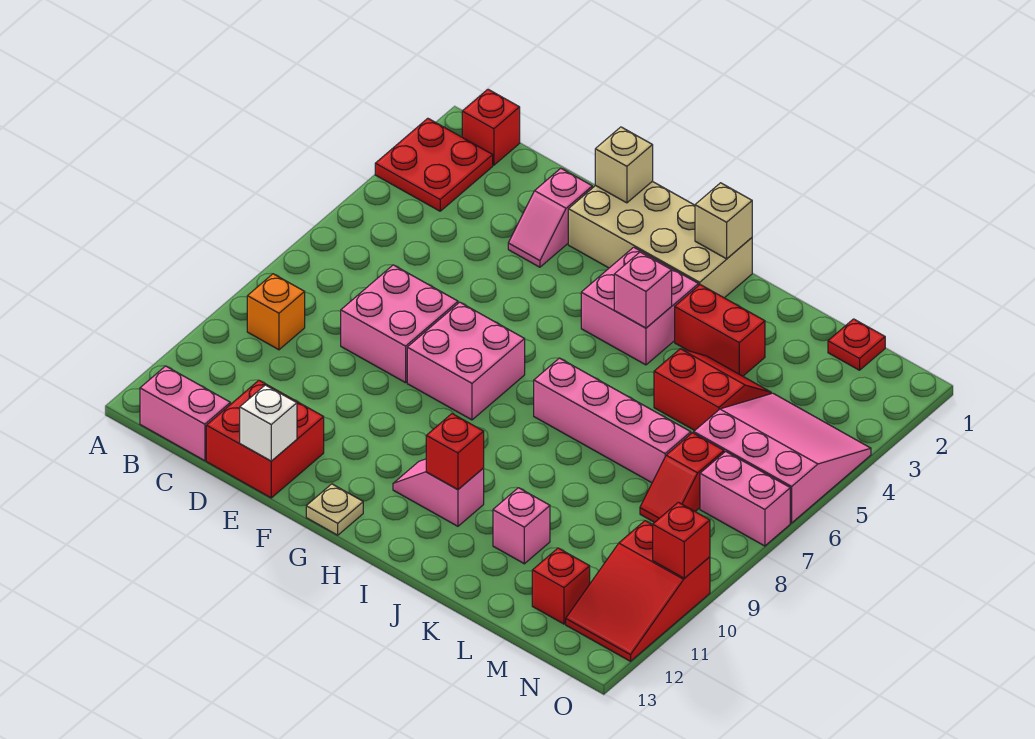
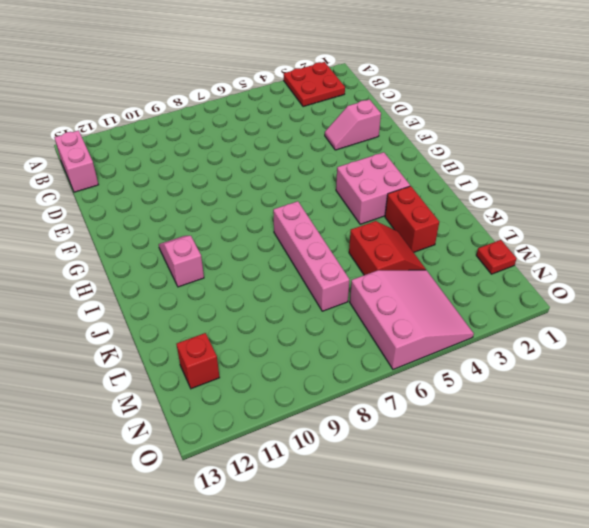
none -> red brick B1 level 1
none -> orange brick B9 level 1
none -> pink brick D7:E8 level 1

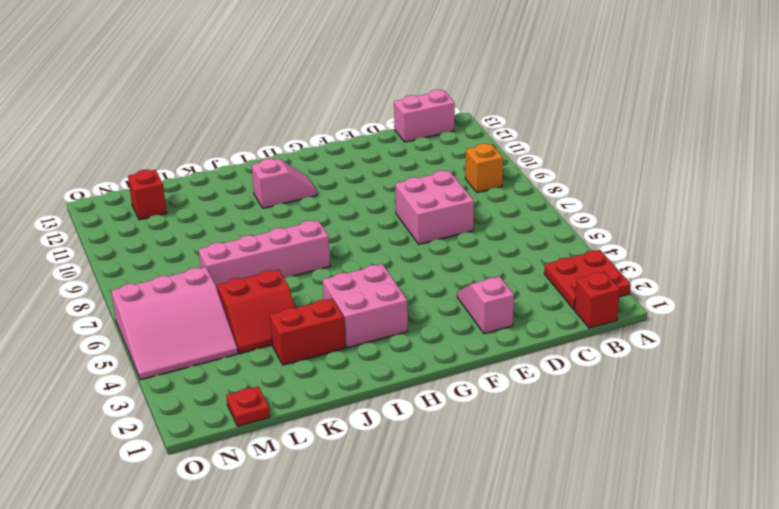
none -> red brick D12:E13 level 1
none -> tan brick F1:I2 level 1
none -> pink brick F7:G8 level 1

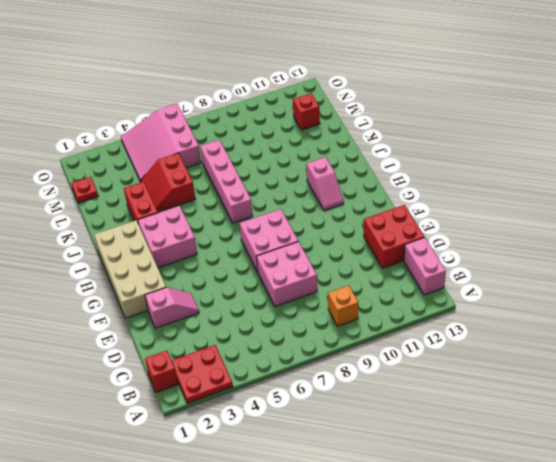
none -> tan plate G13 level 1
none -> pink brick K11 level 1
none -> red slope M7:M8 level 1 top 7

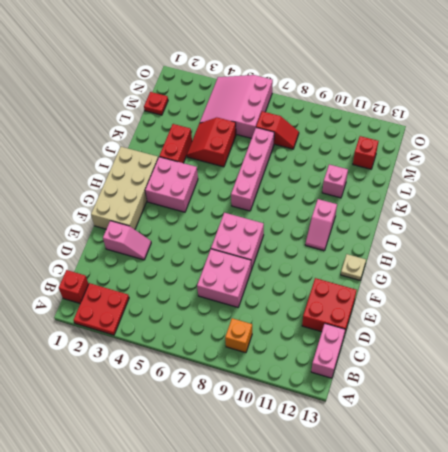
none -> pink brick N7:O7 level 1
none -> red slope N10:O12 level 1 top 10
none -> white brick E13 level 2

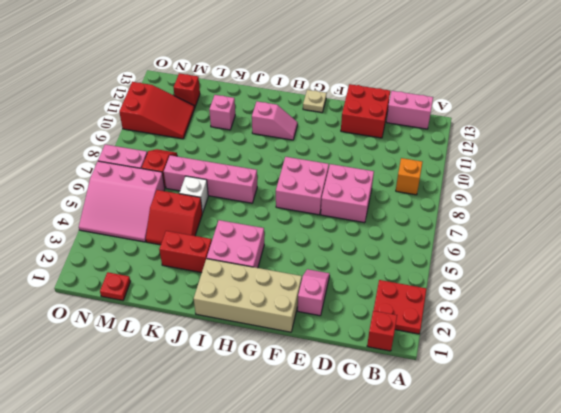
white brick K6 level 1 -> white brick E13 level 2
red slope M10:O11 level 1 top O -> red slope N10:O12 level 1 top 10
none -> tan brick F1 level 2
none -> tan brick I1 level 2
none -> pink brick I4 level 2

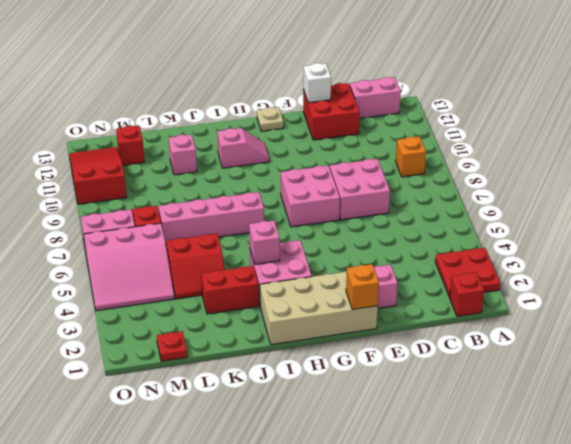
orange brick F1 level 2 -> tan brick F1 level 2
none -> tan brick I1 level 2
none -> red brick I11 level 2
none -> red brick O10 level 2

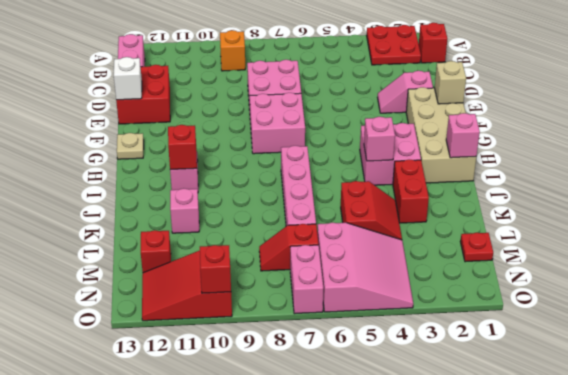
pink brick I1 level 2 -> tan brick I1 level 2

